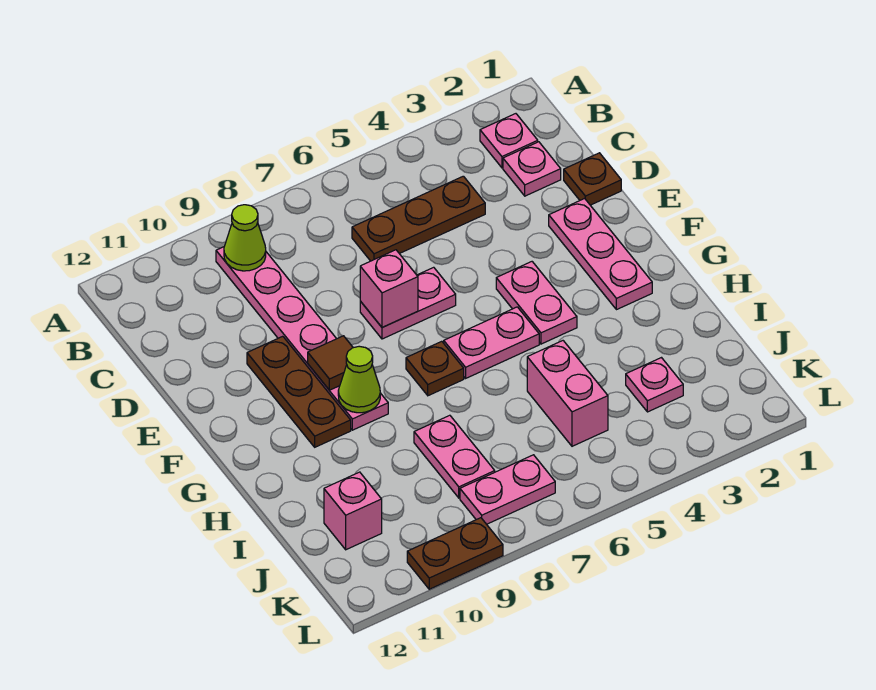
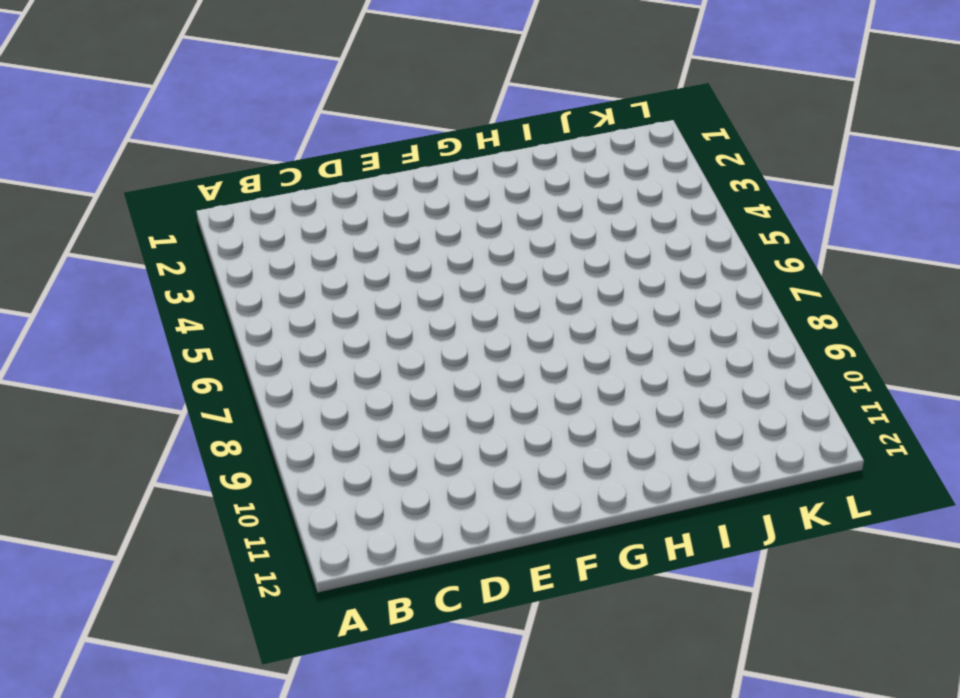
none -> pink plate B2 level 1
none -> pink plate B9:G9 level 1
none -> pink plate C2 level 1

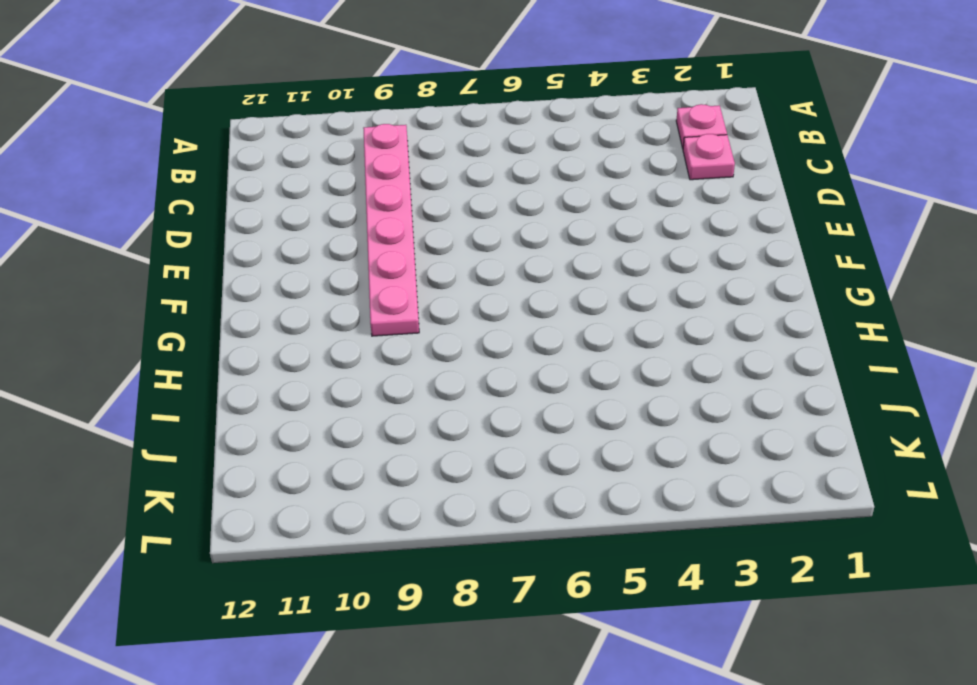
none -> brown plate C4:C6 level 1
none -> brown plate D1 level 1
none -> pink plate E2:G2 level 1

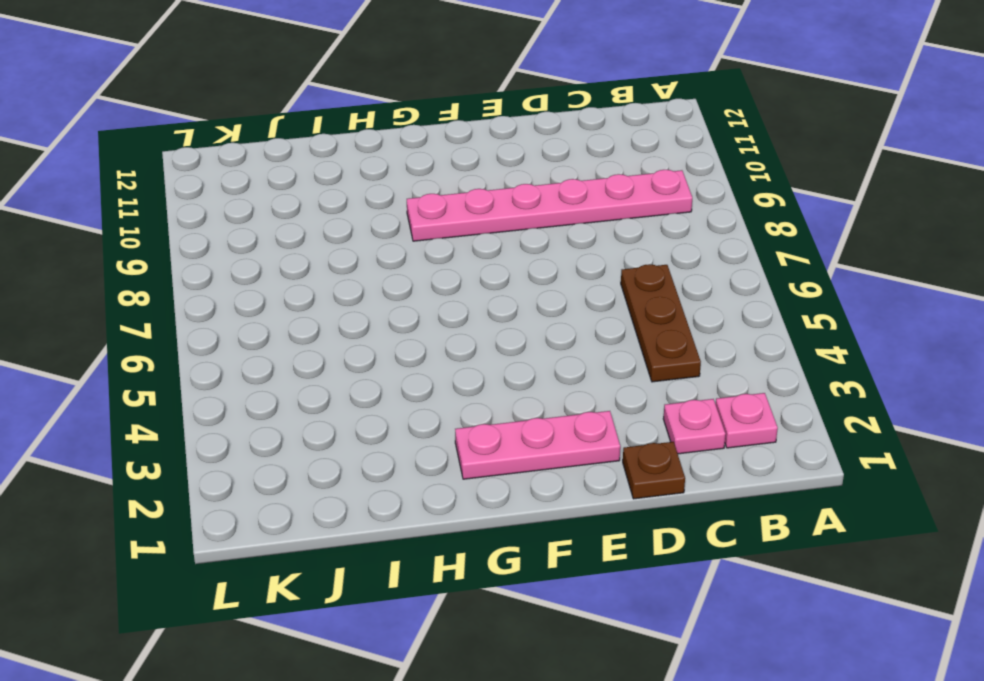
none -> pink plate E6:E7 level 1
none -> brown plate E10:G10 level 1
none -> pink plate F4:G4 level 1

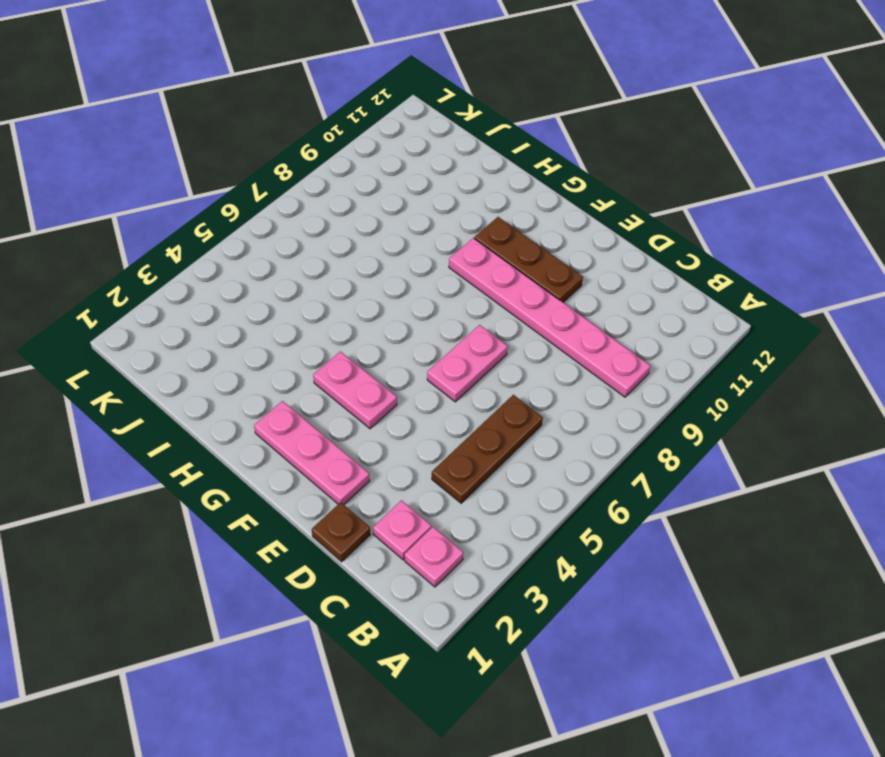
none -> pink plate G5:G6 level 1
none -> brown plate G7 level 1
none -> pink brick I5:J5 level 1

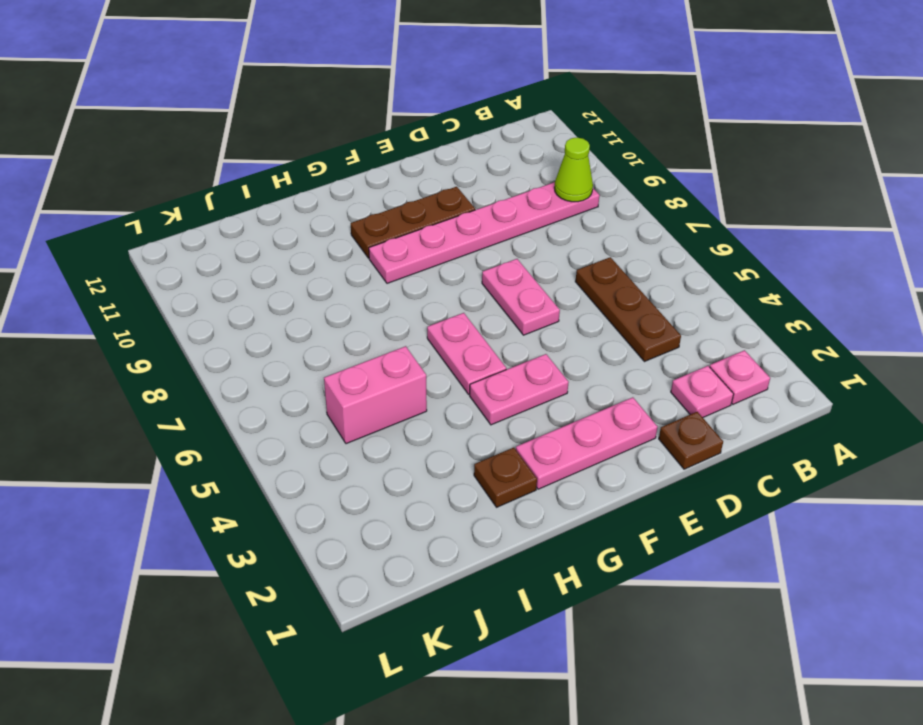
brown plate H2 level 1 -> brown plate G7 level 1
none -> pink plate I8:J8 level 1
none -> pink plate J3 level 1
none -> pink brick J11 level 1

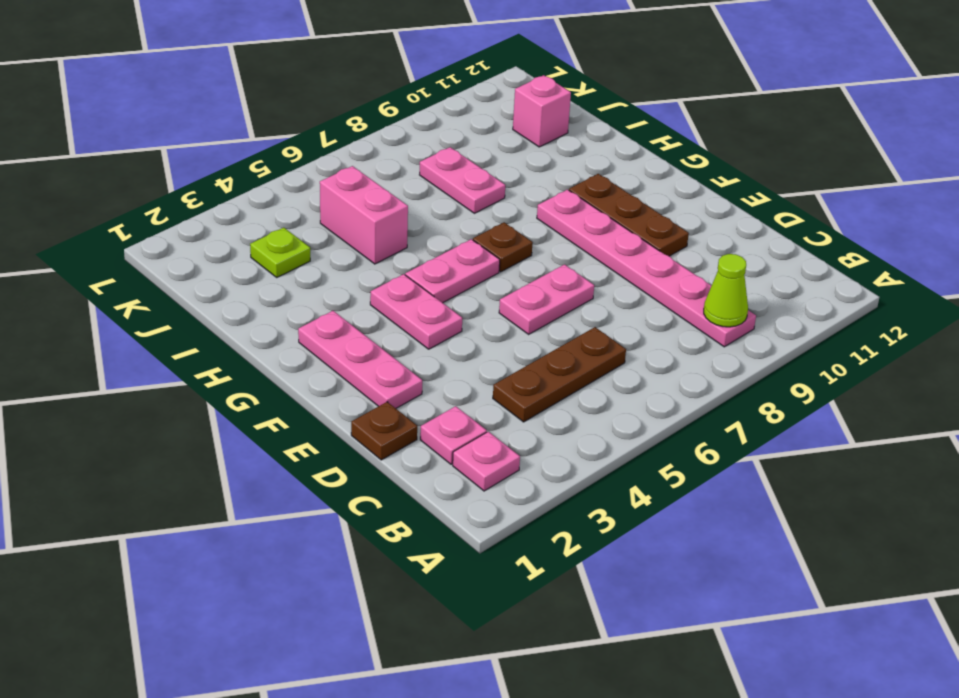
lime plate J3 level 1 -> pink plate J3 level 1
none -> pink plate K7:K8 level 1
none -> brown plate L9:L10 level 1
none -> pink brick E7 level 2

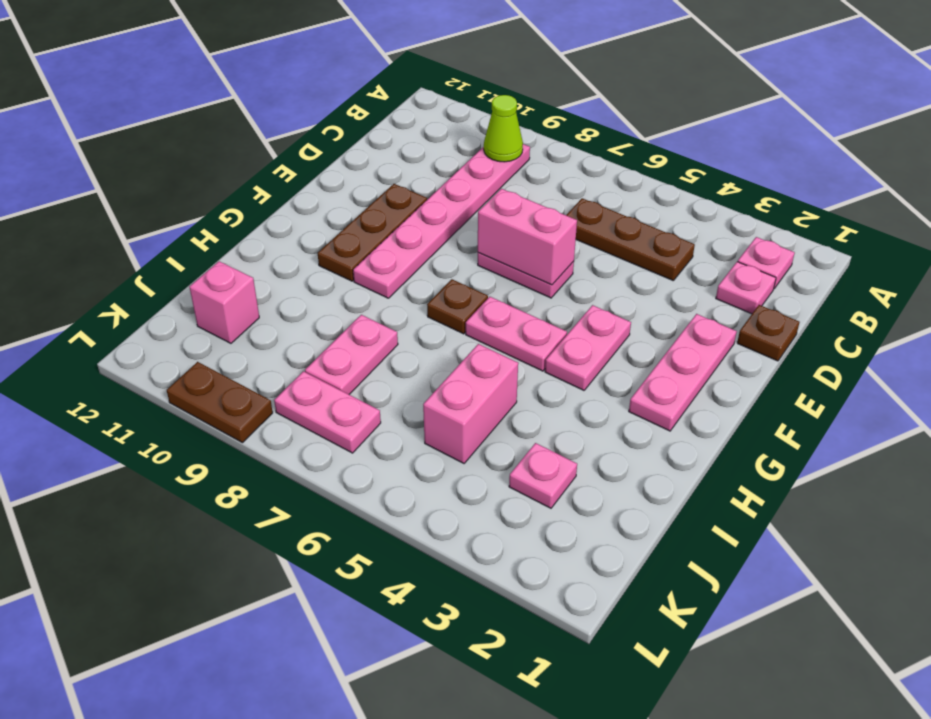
pink brick E6:E7 level 2 -> pink brick E7 level 2
none -> brown tile F9 level 2
none -> lime cone G9 level 2

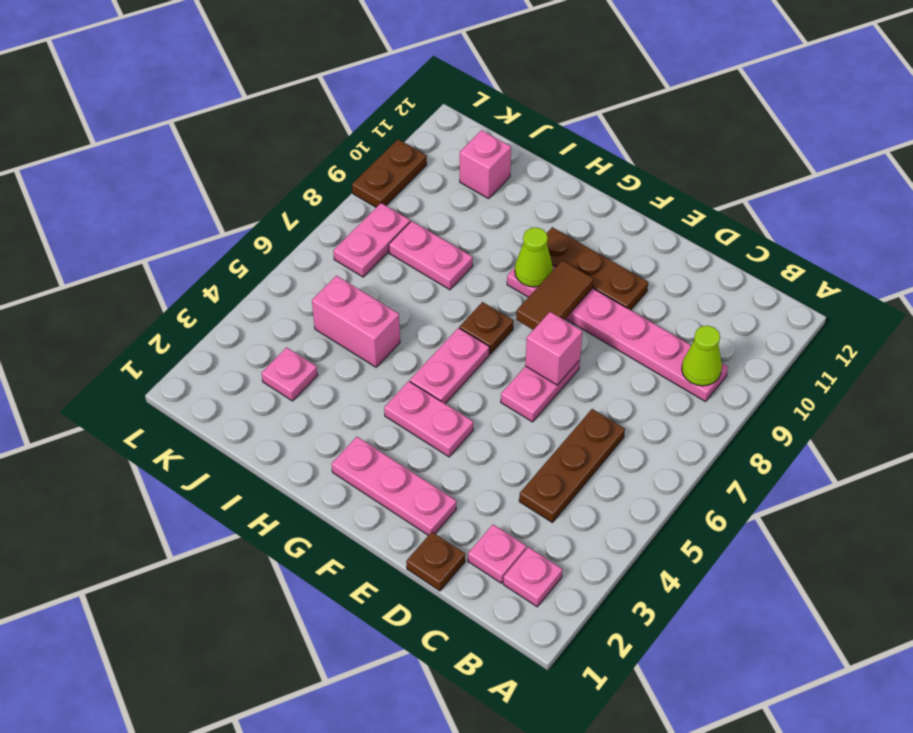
brown tile F8:F9 level 2 -> brown tile F9 level 2

